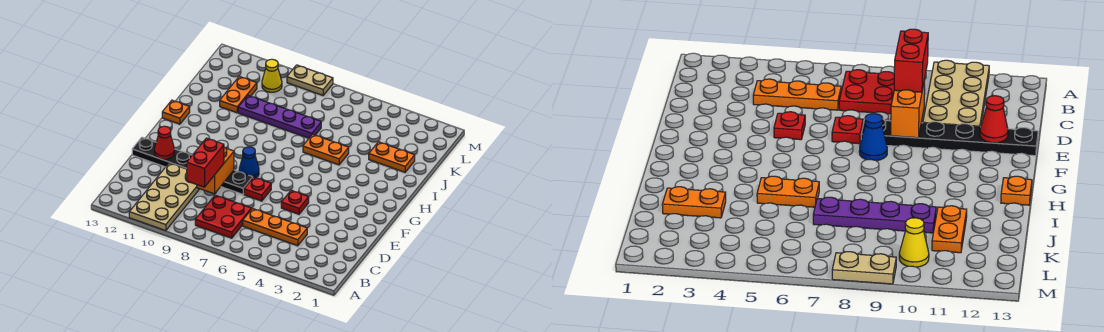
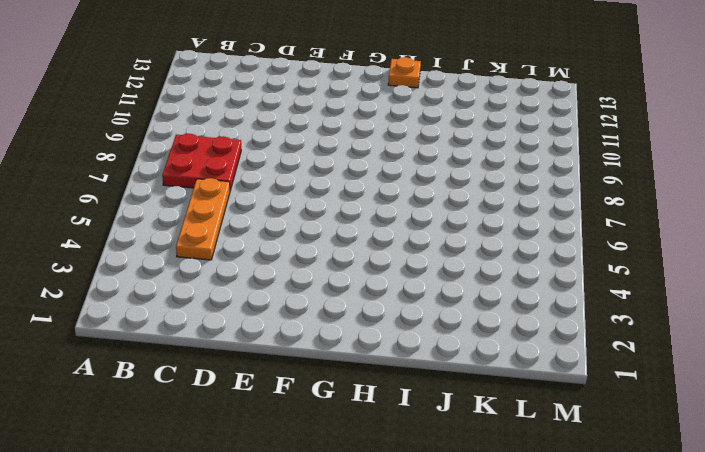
none -> tan plate A10:D11 level 1
none -> red plate E5 level 1
none -> red plate E7 level 1

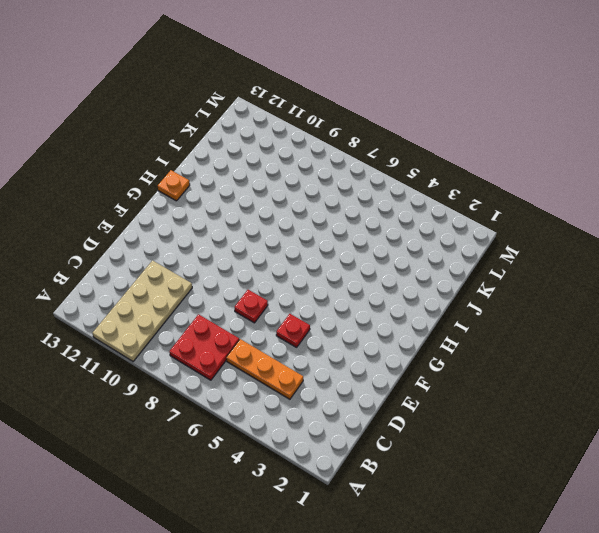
none -> black plate E8:E13 level 1
none -> blue cone F8 level 1
none -> orange plate I5:I6 level 1

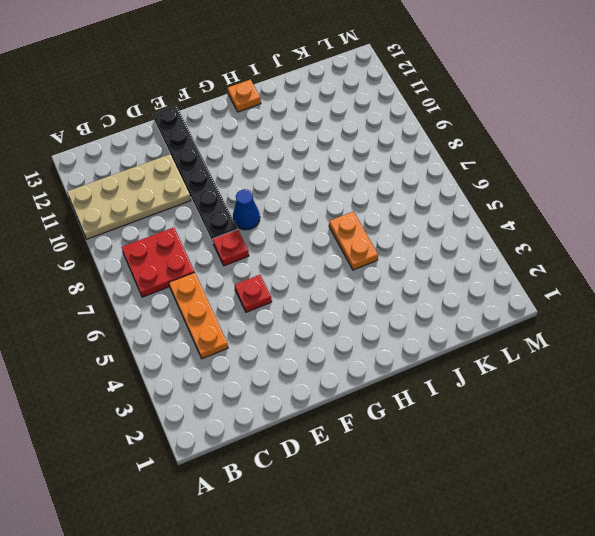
none -> orange plate J2:J3 level 1
none -> purple plate J7:J10 level 1
none -> orange plate J11:K11 level 1

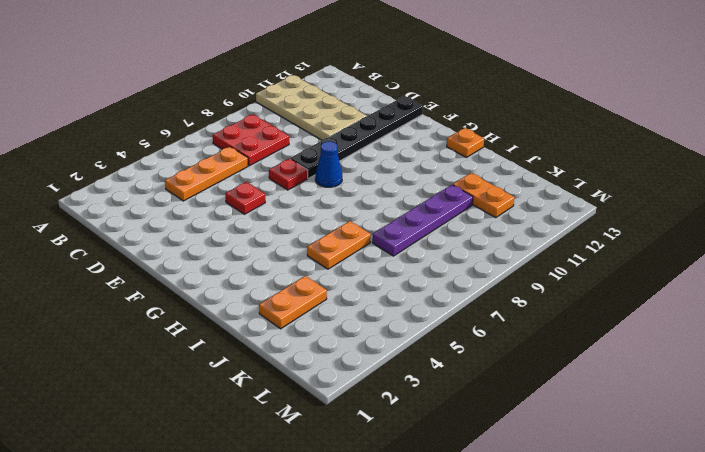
none -> yellow cone L10 level 1
none -> tan plate M8:M9 level 1
none -> orange brick D9:E9 level 2

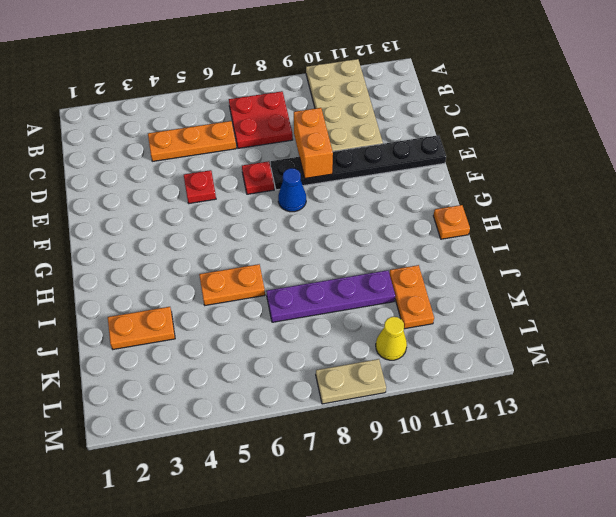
none -> red cone E12 level 2
none -> red brick C9:D9 level 3

